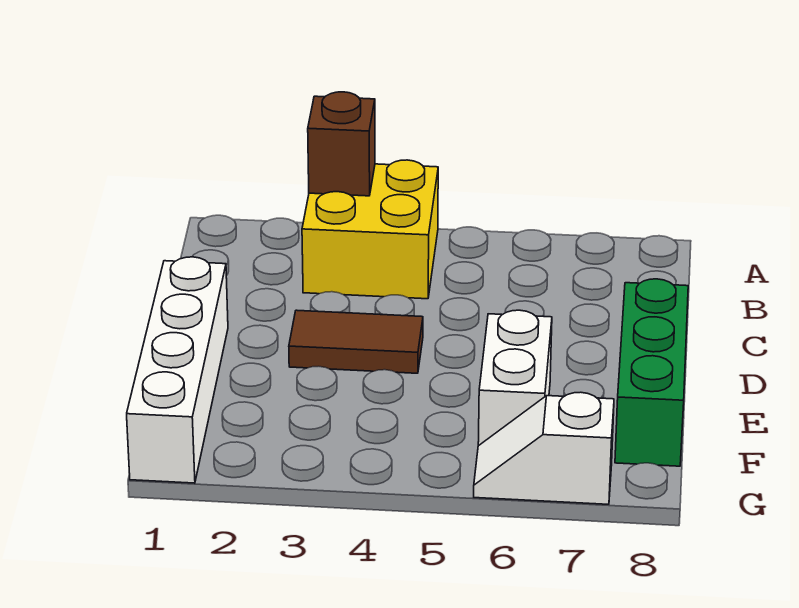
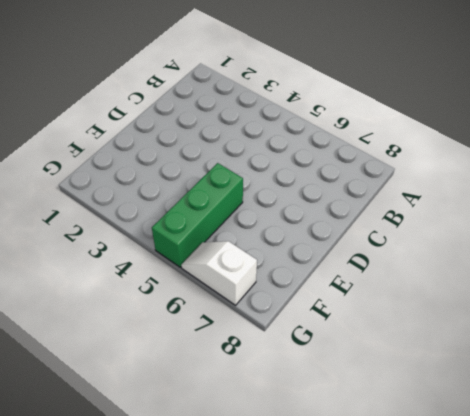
green brick E5:G5 level 1 -> green brick D8:F8 level 1
none -> yellow brick A3:B4 level 1
none -> white brick D1:G1 level 1

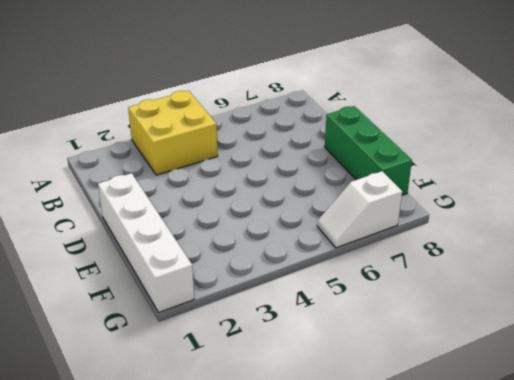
none -> brown tile D3:D4 level 1
none -> white brick E6:F6 level 1

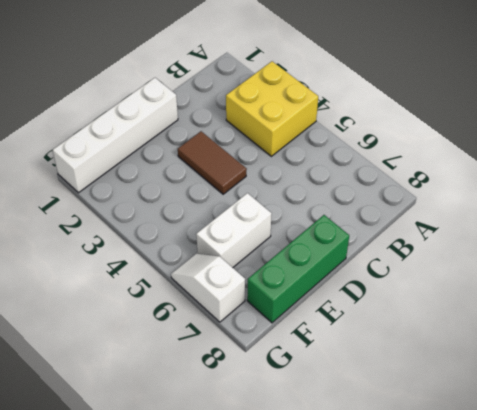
none -> brown brick A3 level 2

